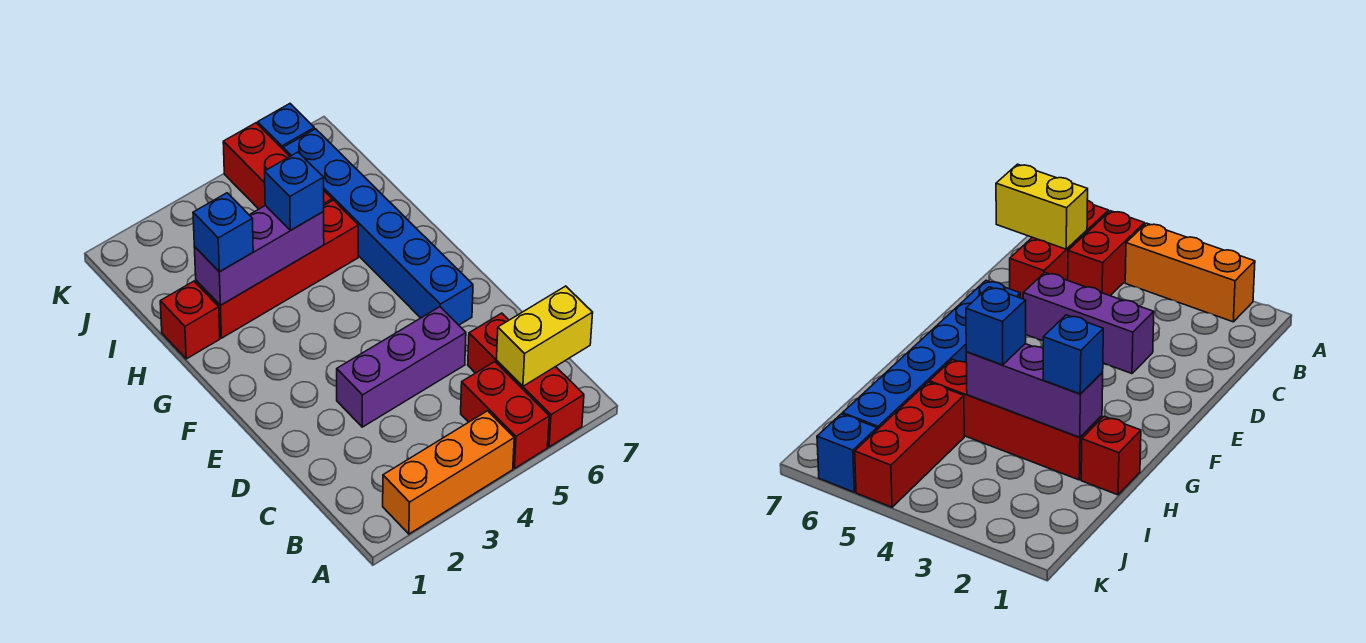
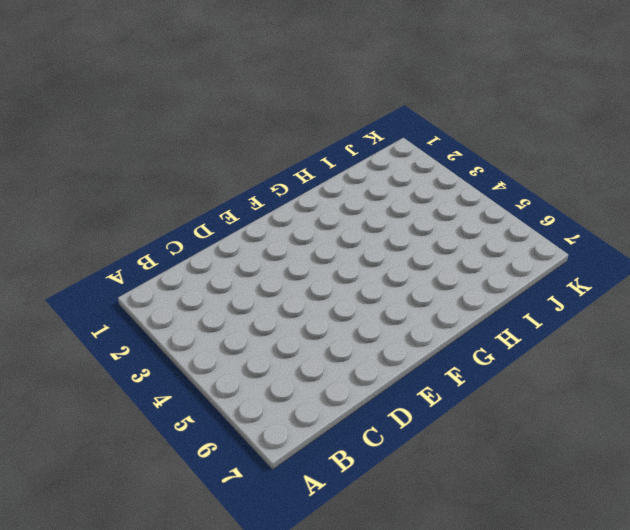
none -> orange brick A2:A4 level 1
none -> red brick A5:B5 level 1
none -> red brick A6:C6 level 1

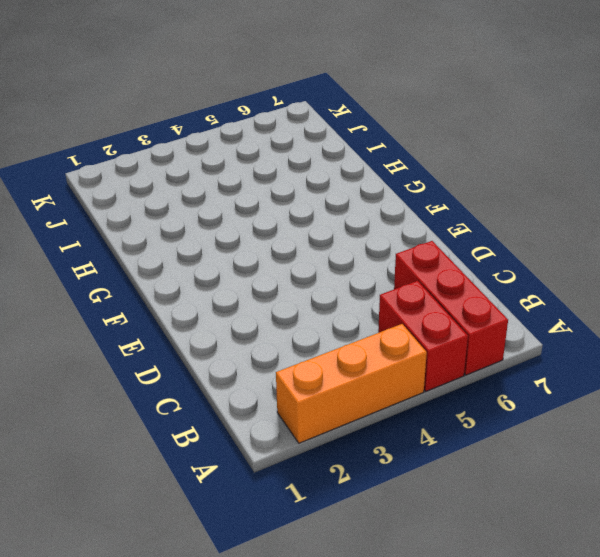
none -> purple brick D3:D5 level 1
none -> blue brick E6:J6 level 1
none -> red brick H1 level 1

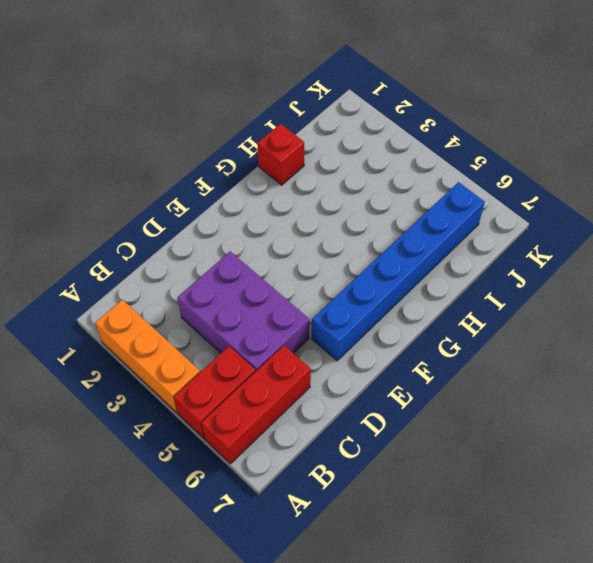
purple brick C3:D5 level 1 -> purple brick D3:D5 level 1
none -> red brick H2:H5 level 1
none -> red brick I5:K5 level 1
none -> blue brick K6 level 1

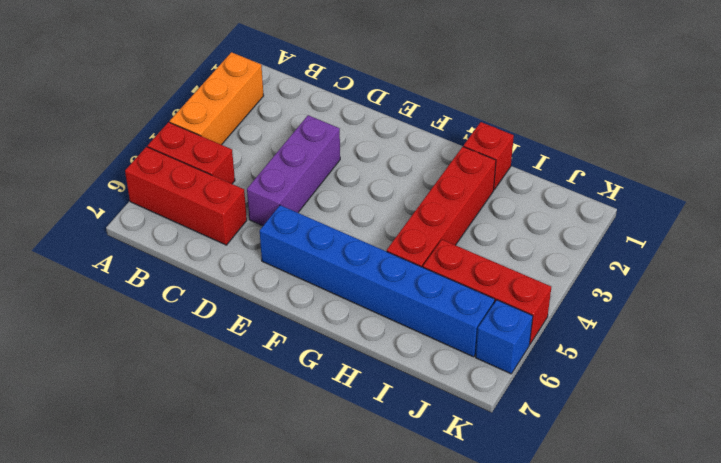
none -> yellow brick B6:B7 level 2
none -> purple brick H2:H4 level 2
none -> blue brick H2 level 3

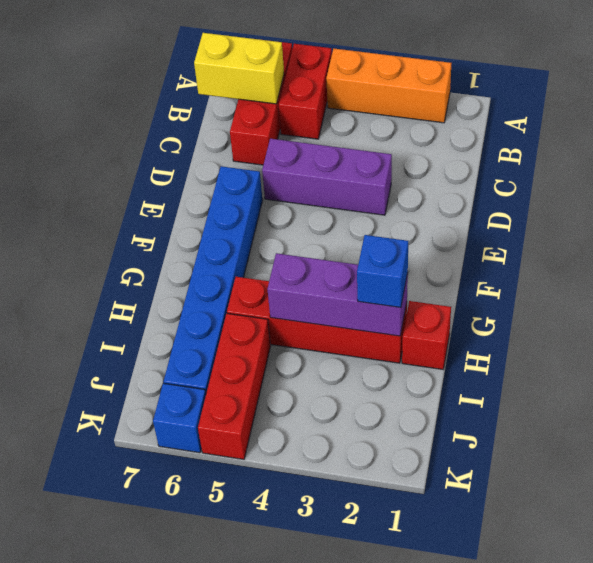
none -> blue brick H4 level 3

